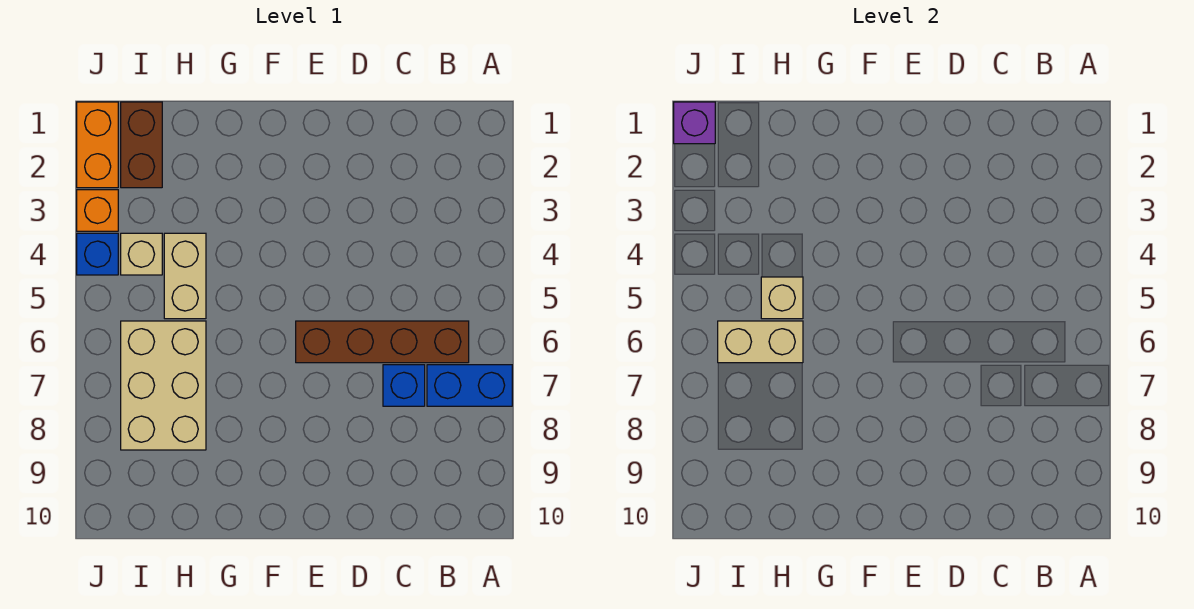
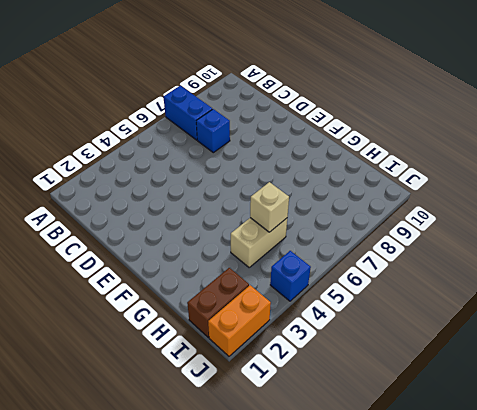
none -> brown brick B6:E6 level 1
none -> tan brick H6:I8 level 1
none -> tan brick I4 level 1

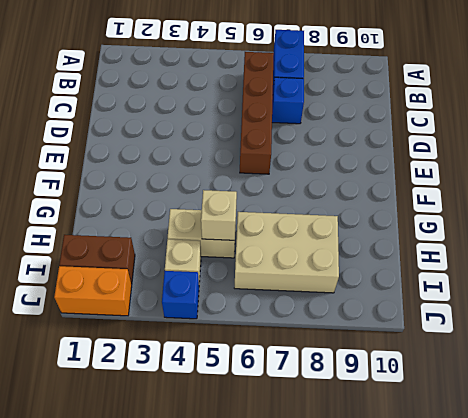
none -> orange brick J3 level 1
none -> tan brick H6:I6 level 2
none -> purple brick J1 level 2

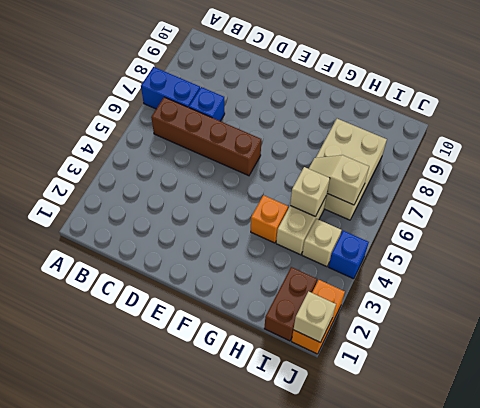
orange brick G4 level 1 -> orange brick J3 level 1
tan slope H6:I6 level 2 top I -> tan brick H6:I6 level 2
tan brick J1 level 2 -> purple brick J1 level 2

